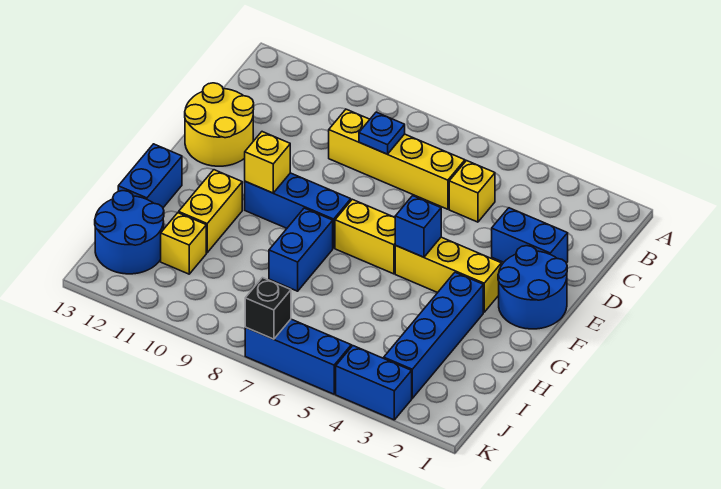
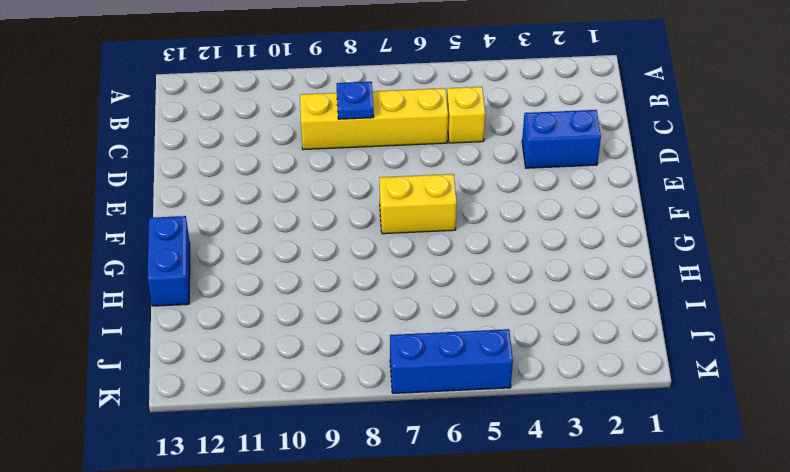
none -> yellow round brick D12:E13 level 1
none -> blue round brick E1:F2 level 1
none -> yellow brick F3:F5 level 1

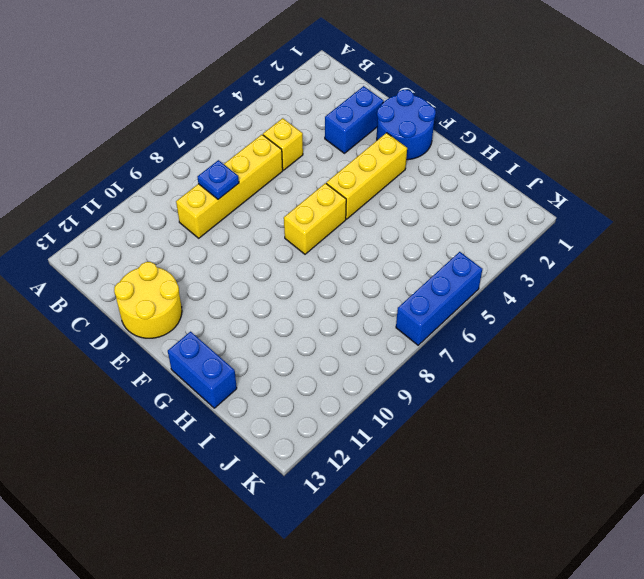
none -> blue brick F8:F10 level 1
none -> blue brick G3:J3 level 1
none -> blue brick G8:H8 level 1

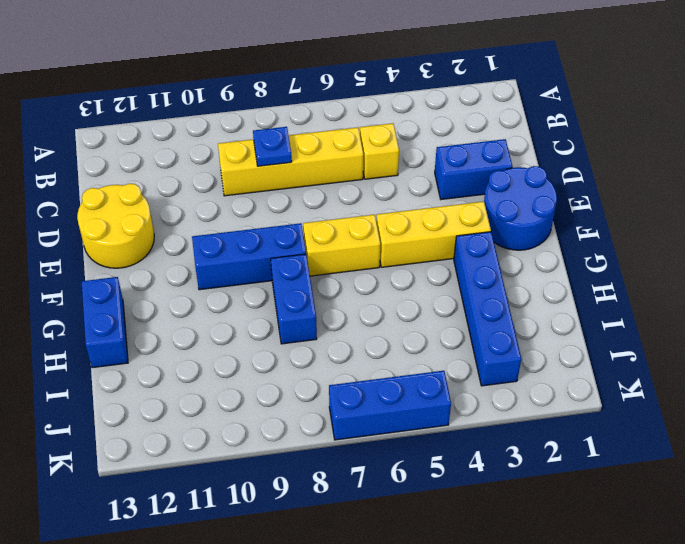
none -> yellow brick G11:H11 level 1
none -> yellow brick I11 level 1
none -> blue round brick I12:J13 level 1

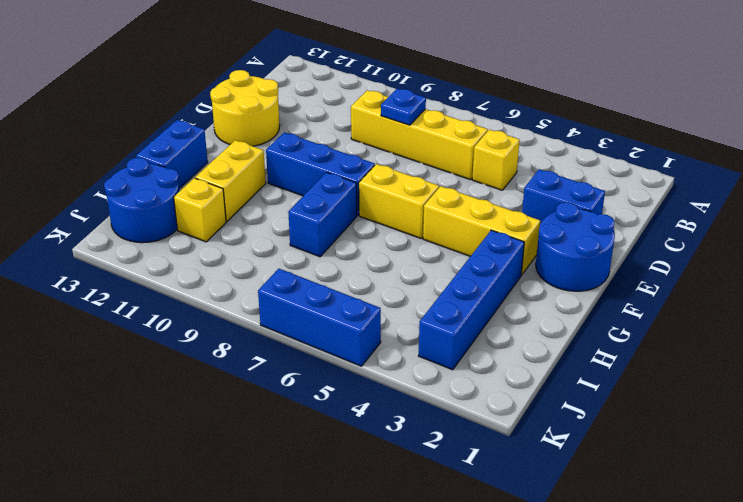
none -> blue brick K3:K4 level 1
none -> blue brick F5 level 2
none -> yellow brick F10 level 2

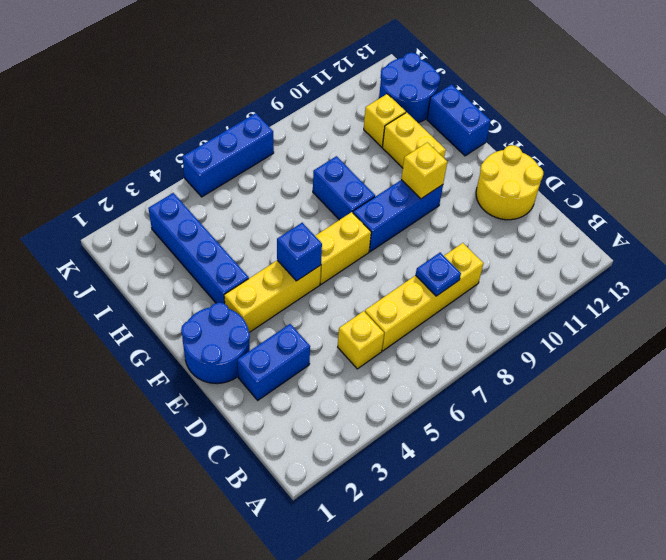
none -> blue brick K3:K4 level 1
none -> black brick K7 level 2

